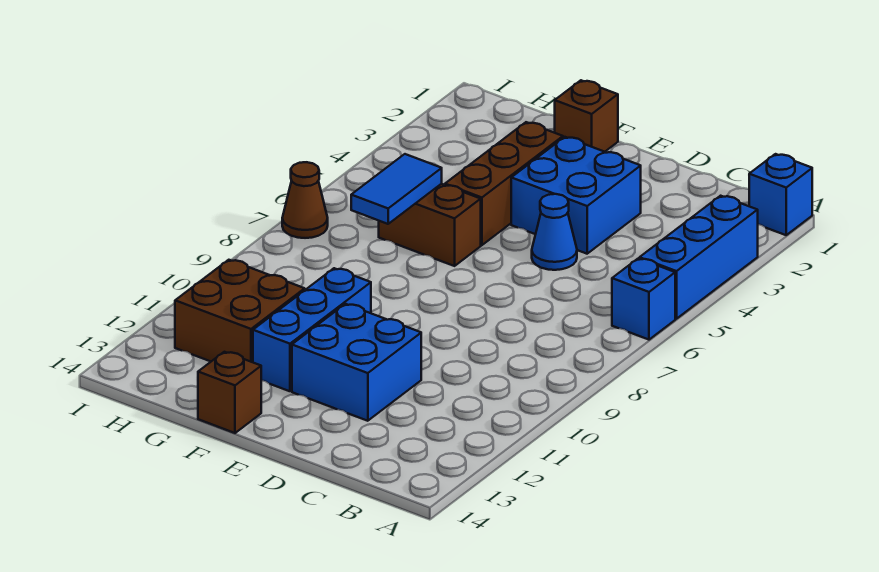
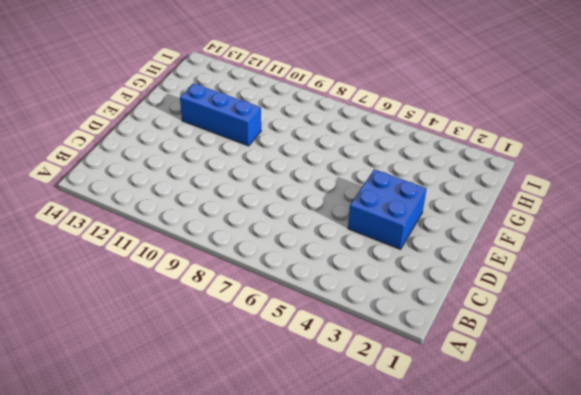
none -> blue brick A1 level 1
none -> blue brick A3:A5 level 1
none -> blue brick A6 level 1

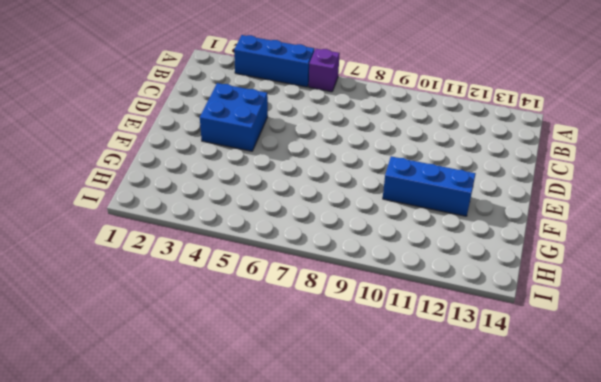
purple brick A6 level 1 -> blue brick A6 level 1
none -> blue brick A1 level 1
none -> blue cone D5 level 1
none -> blue brick D11:E12 level 1

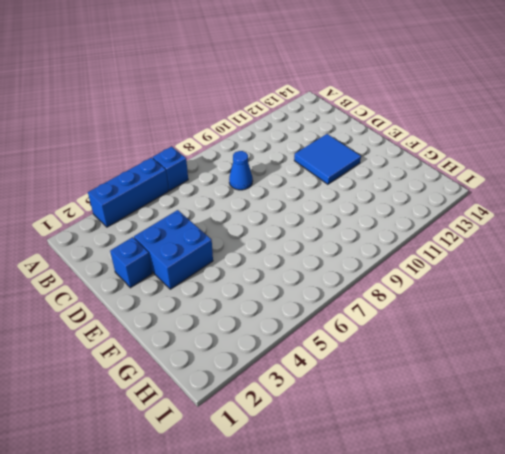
blue cone C8 level 1 -> blue cone D5 level 1
blue brick D2 level 1 -> blue brick A1 level 1
blue tile D11:E12 level 1 -> blue brick D11:E12 level 1
none -> brown brick F1 level 1
none -> brown brick F3:F5 level 1
none -> brown brick F6:G6 level 1

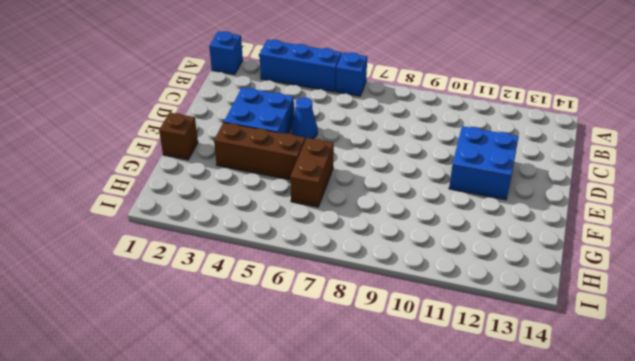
none -> blue brick F10:F12 level 1
none -> brown brick F14 level 1
none -> brown brick G11:H12 level 1

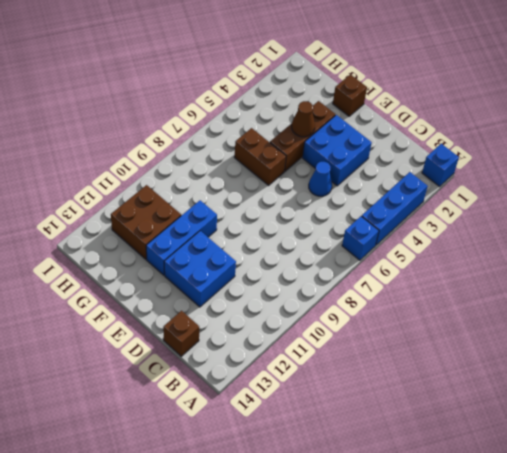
brown brick C14 level 1 -> brown brick F14 level 1
brown cone F4 level 2 -> brown cone I7 level 1
none -> blue tile G6:G7 level 2

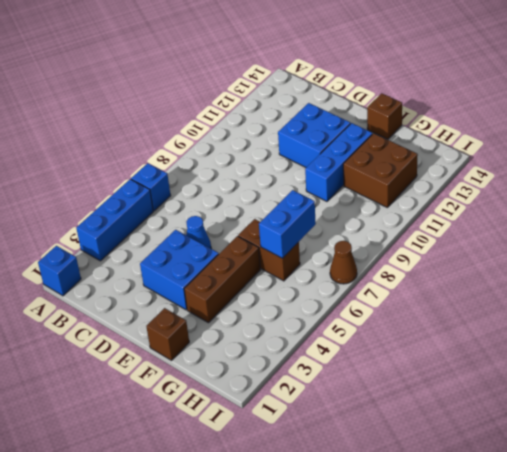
blue brick G6:G7 level 2 -> blue tile G6:G7 level 2

